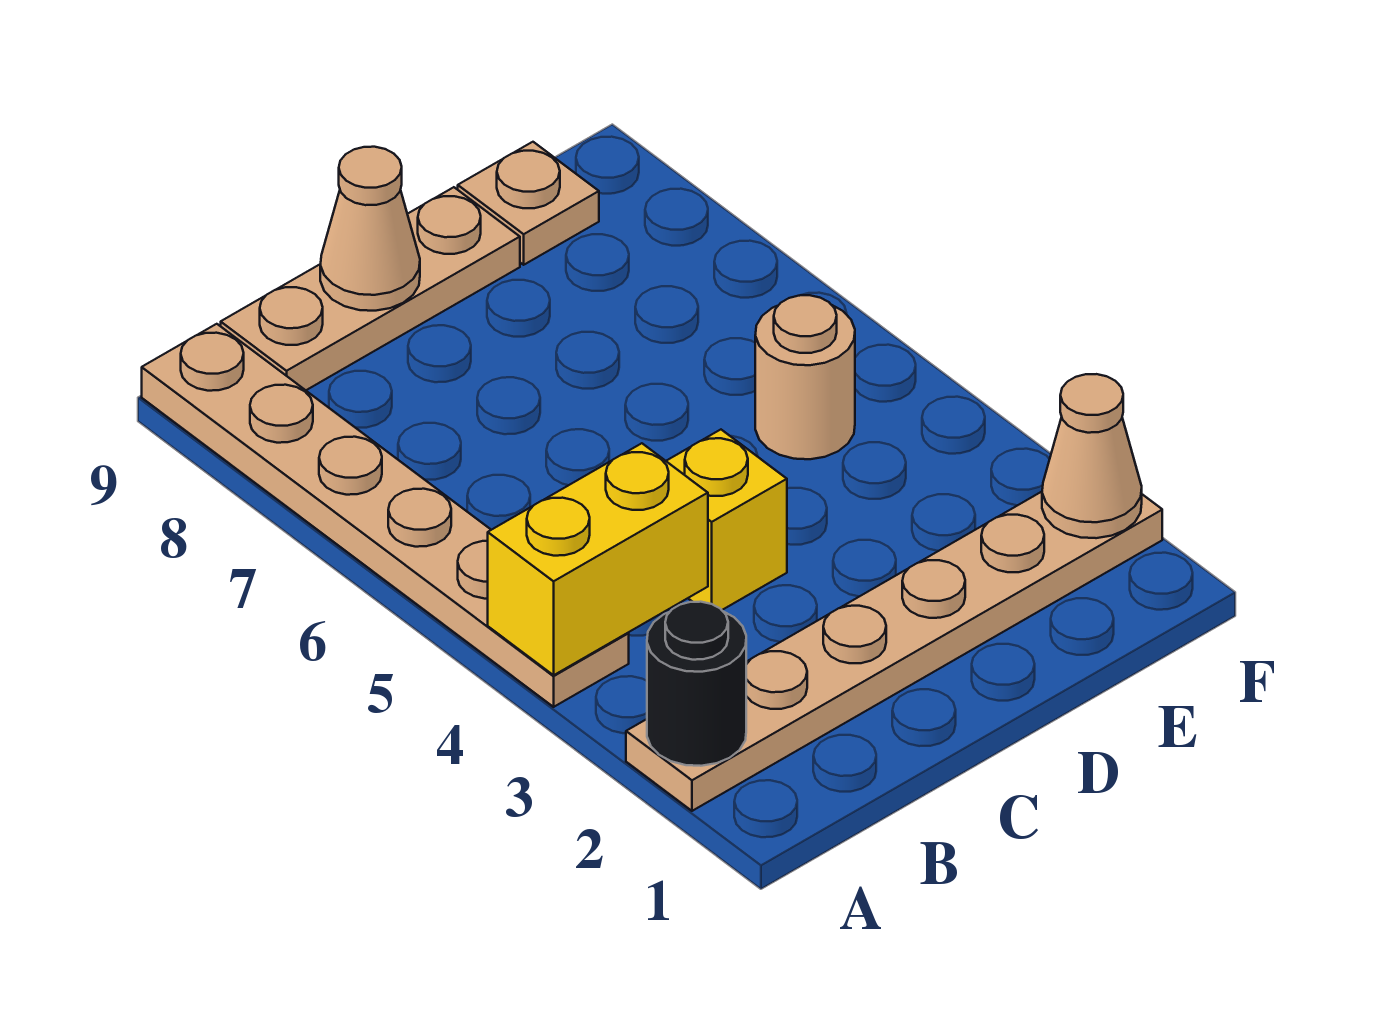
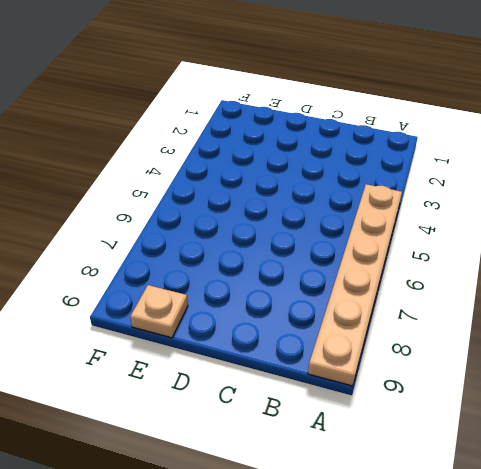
none -> tan plate A2:F2 level 1
none -> tan plate B9:D9 level 1

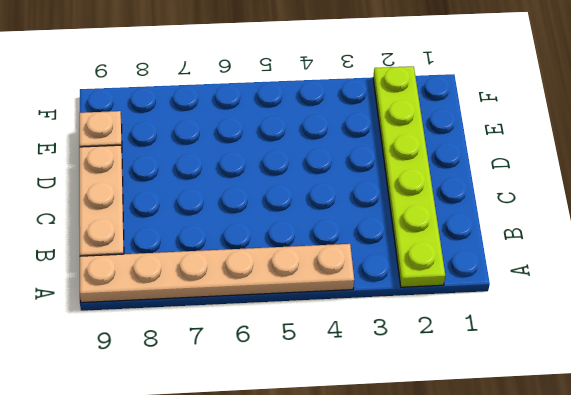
lime plate A2:F2 level 1 -> tan plate A2:F2 level 1
none -> yellow brick C4 level 1
none -> tan round brick E5 level 1

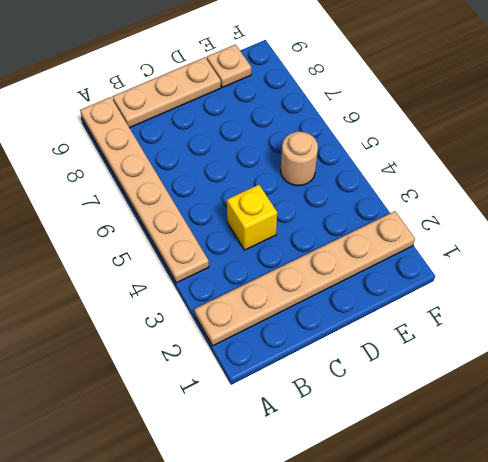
none -> black round brick A2 level 2
none -> yellow brick A4:B4 level 2

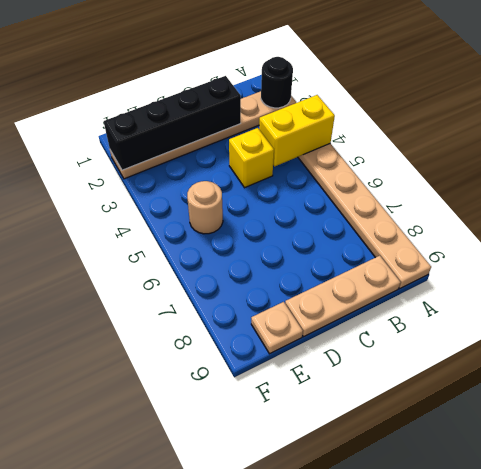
black brick C2:F2 level 2 -> tan cone F2 level 2
none -> tan cone C9 level 2

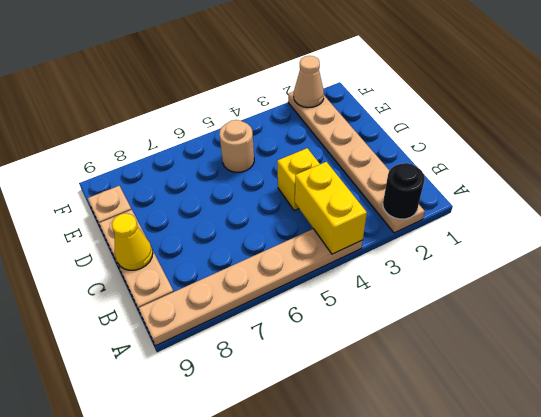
yellow cone C9 level 2 -> tan cone C9 level 2

